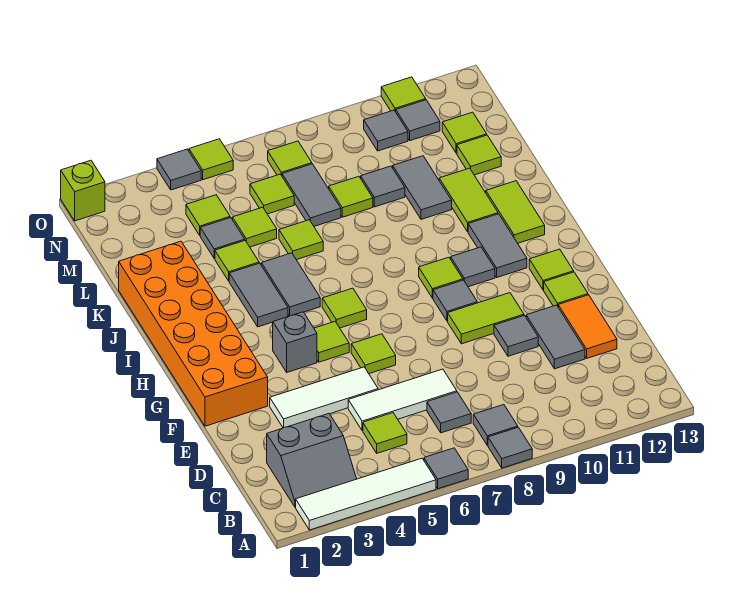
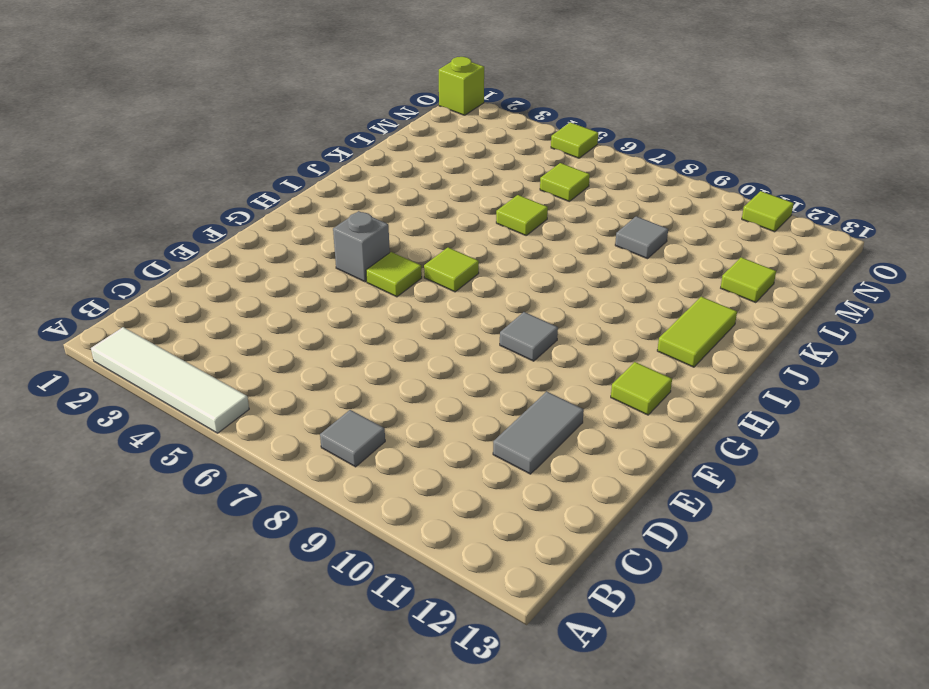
none -> grey tile A6 level 1
none -> grey tile A8 level 1
none -> grey slope B2:C3 level 1 top C
none -> lime tile C5 level 1

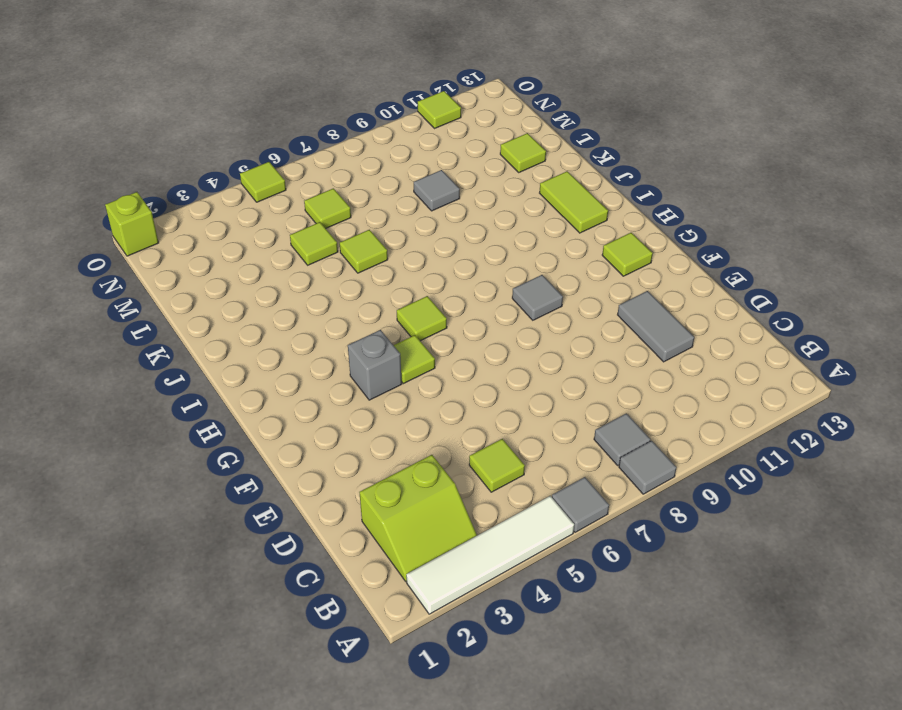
lime slope B2:C3 level 1 top C -> grey slope B2:C3 level 1 top C
none -> grey tile C7 level 1
none -> white tile D5:D7 level 1
none -> orange tile D12:E12 level 1
none -> white tile E3:E5 level 1

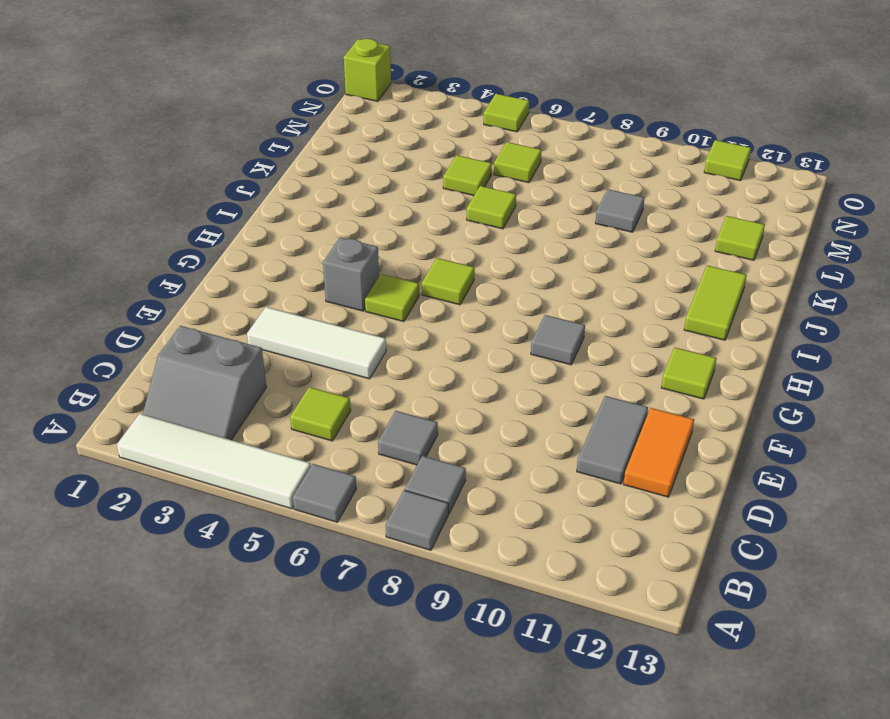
none -> white tile D5:D7 level 1
none -> grey tile E10 level 1
none -> orange brick F1:K2 level 1
none -> lime tile F6 level 1

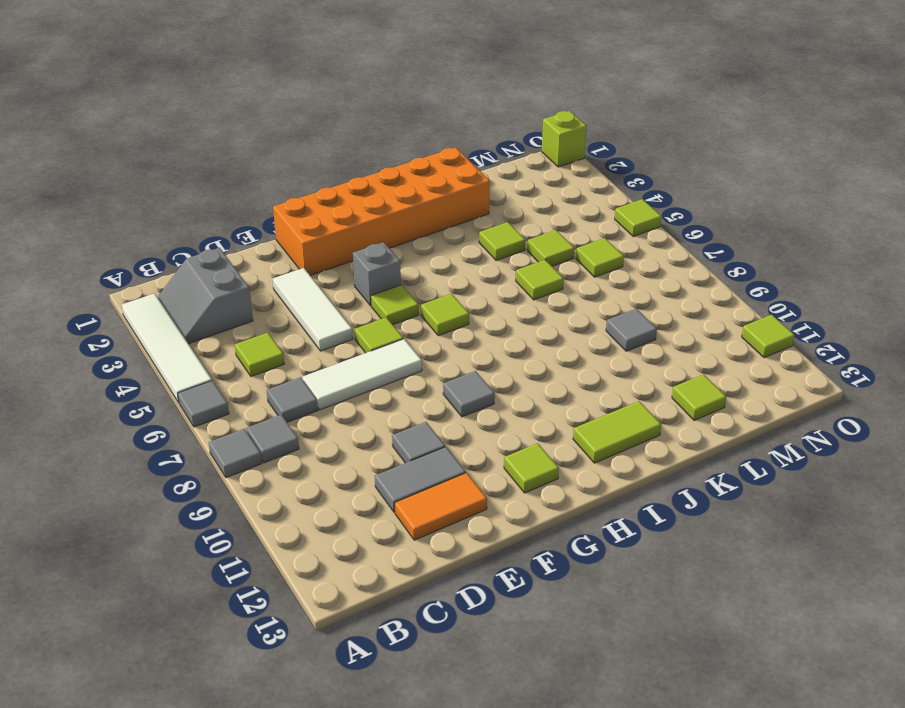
white tile D7:F7 level 1 -> white tile D5:D7 level 1
none -> lime tile F9:F10 level 1
none -> lime tile F12 level 1
none -> lime tile H9 level 1
none -> grey tile H10 level 1

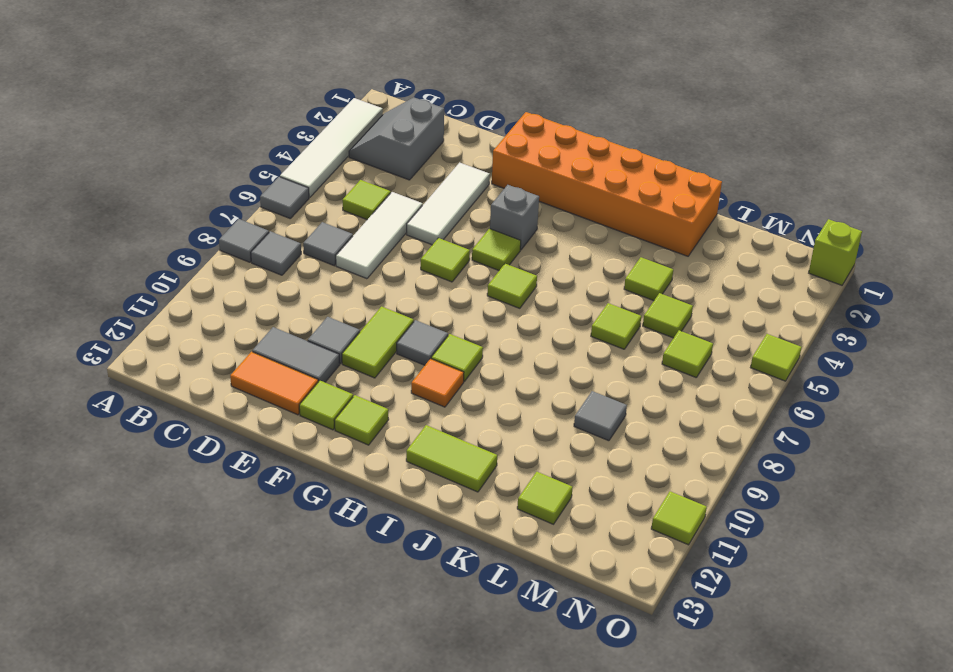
orange tile H10 level 1 -> grey tile H10 level 1
none -> grey tile H11:I11 level 1
none -> grey tile I4:J4 level 1
none -> grey tile I5:J5 level 1
none -> lime tile J11:K11 level 1

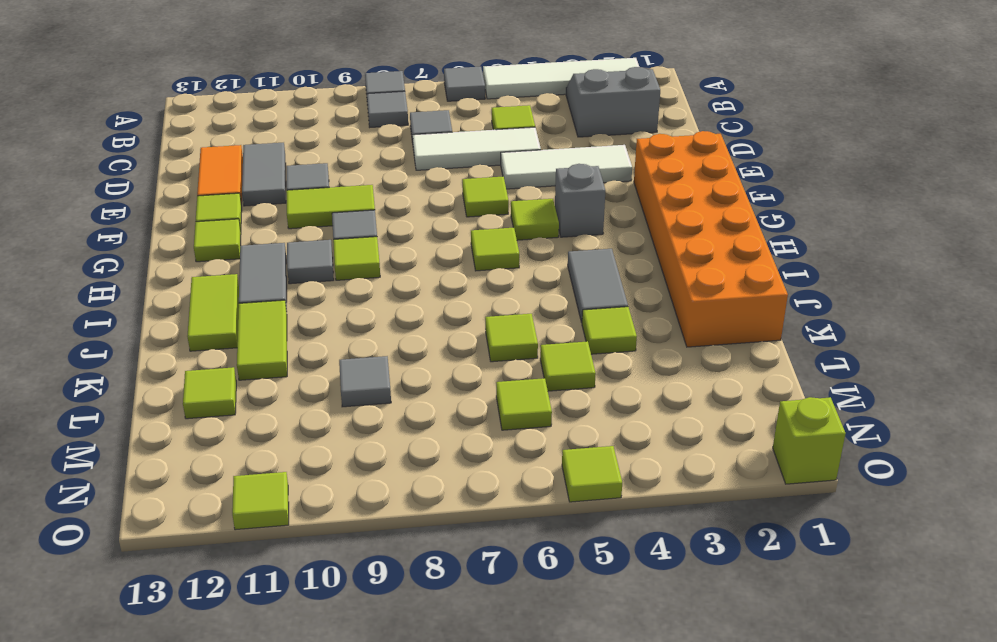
none -> grey tile I5:J5 level 1
none -> grey tile K10:L10 level 1
none -> grey tile L4 level 1
none -> grey tile L7:M7 level 1

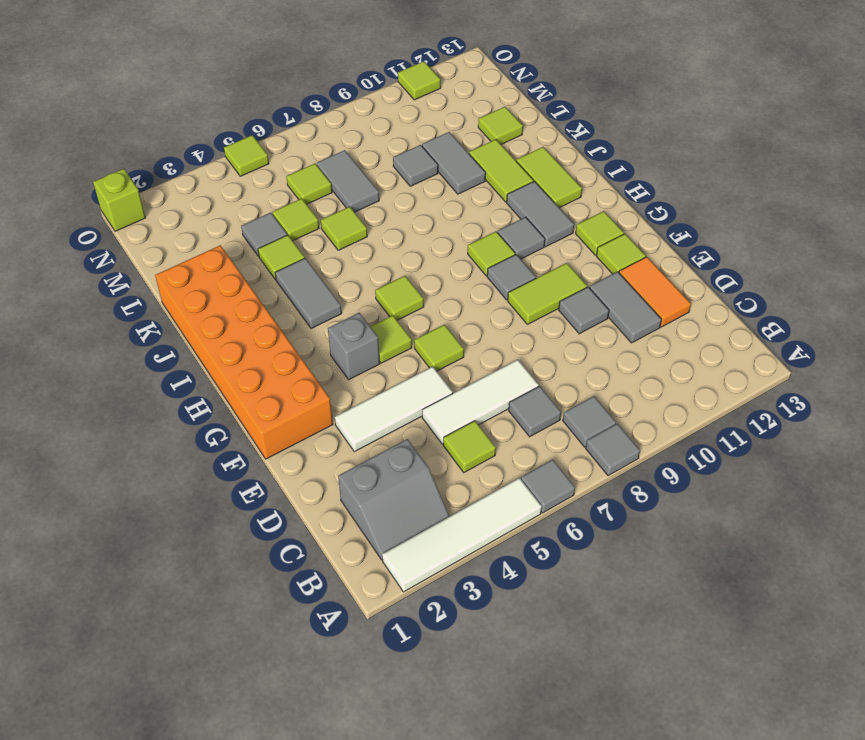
none -> grey tile I5:J5 level 1
none -> lime tile L8 level 1
none -> lime tile M4 level 1
none -> lime tile M12 level 1

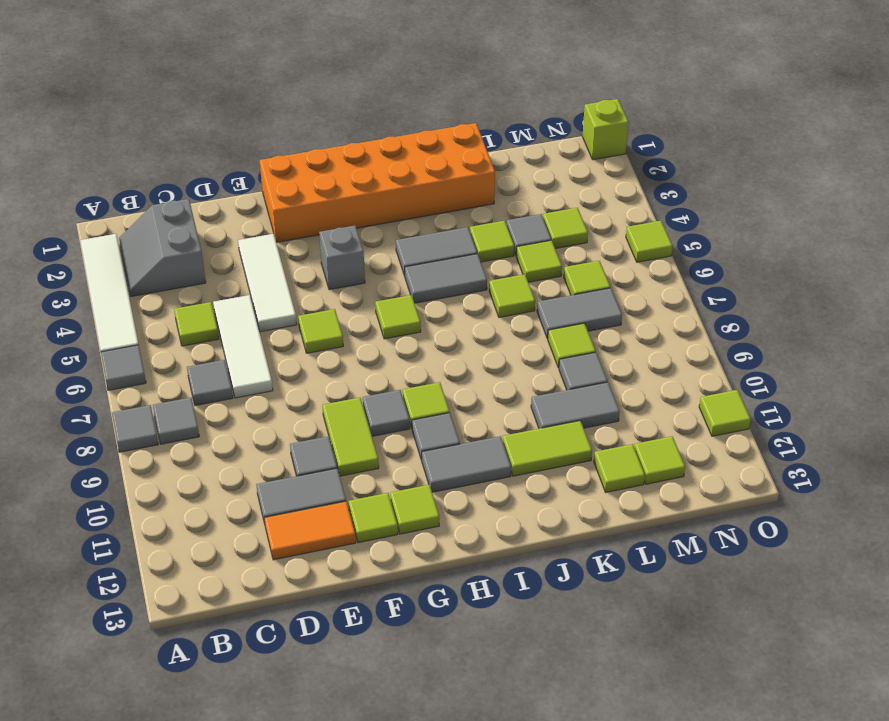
none -> lime tile G5 level 1
none -> lime tile I12:J12 level 1
none -> lime tile N7 level 1
none -> grey tile N10 level 1

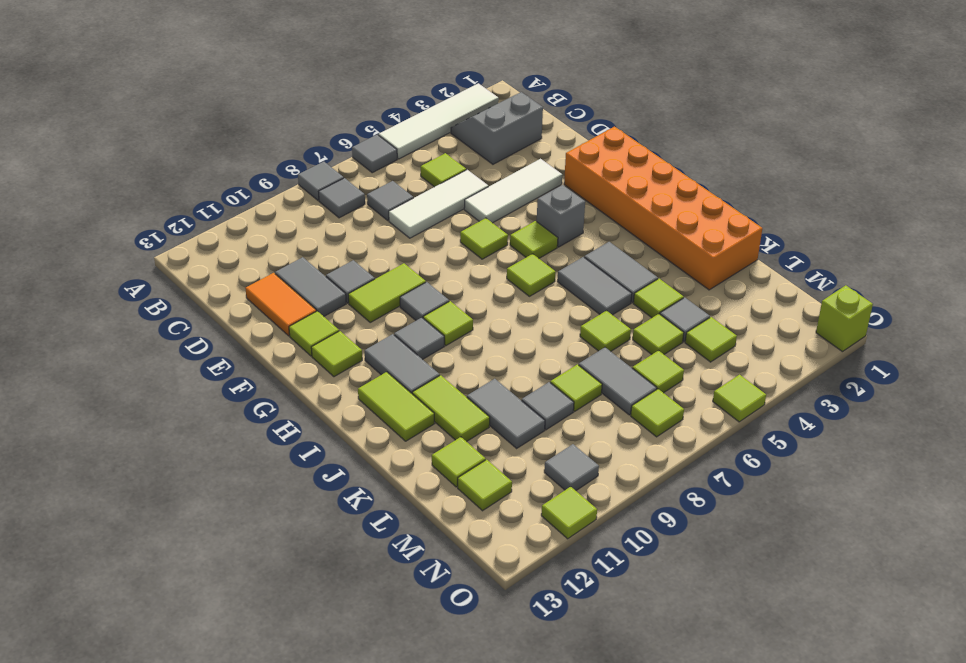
none -> grey tile N11 level 1
none -> grey tile O4 level 1

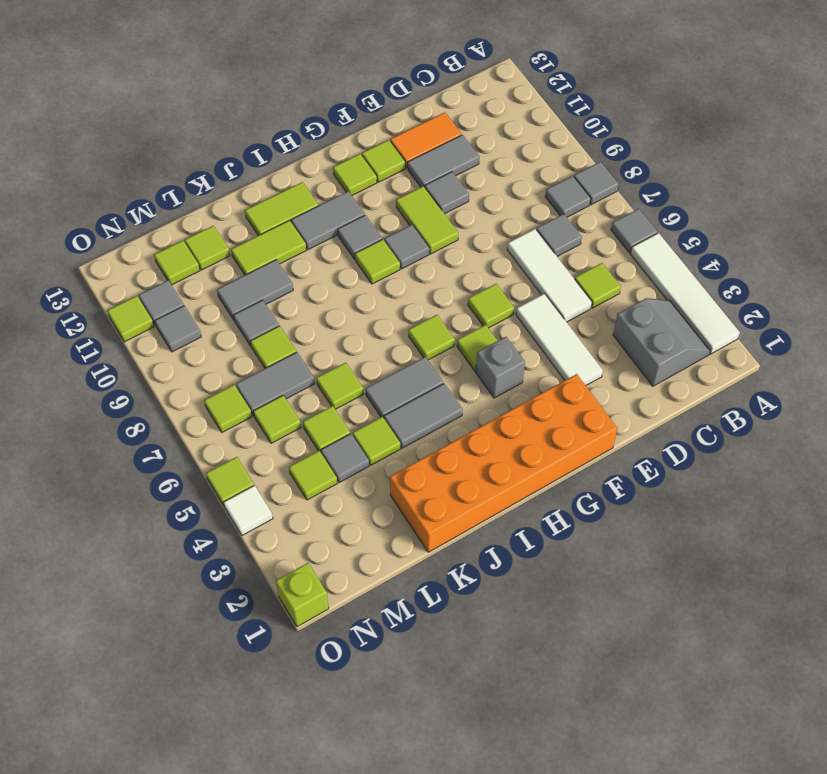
white tile O4 level 1 -> grey tile O4 level 1

